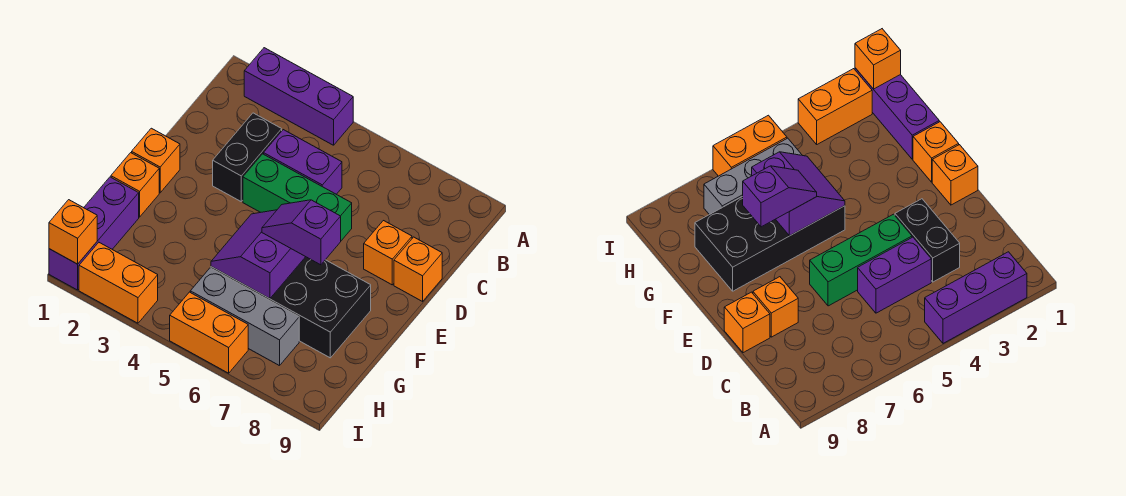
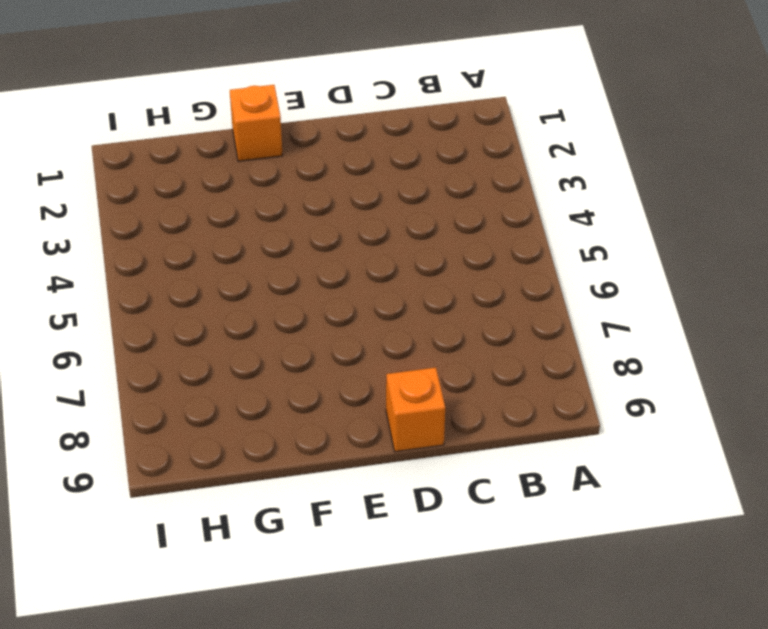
none -> purple brick A2:A4 level 1
none -> black brick C3:D3 level 1
none -> purple brick C4:C5 level 1

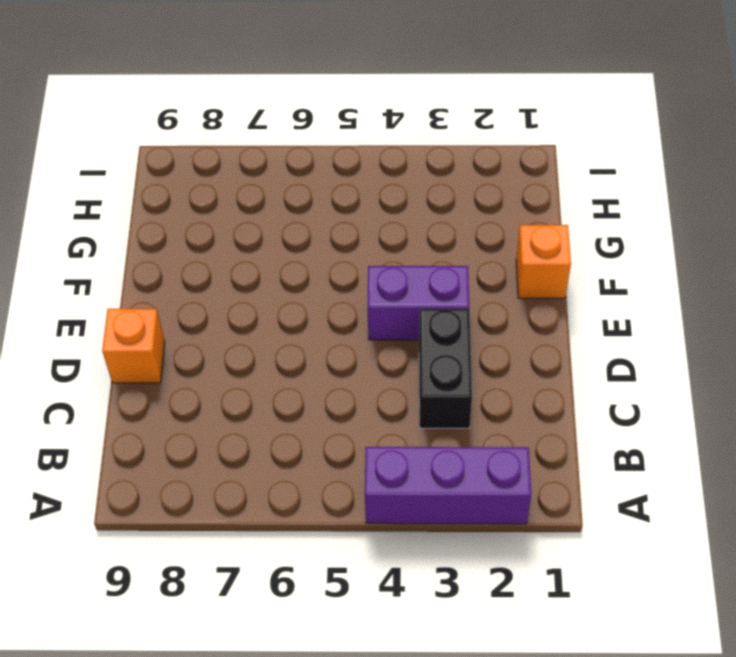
purple brick E3:E4 level 1 -> purple brick C4:C5 level 1
none -> green brick D4:D6 level 1
none -> orange brick D8 level 1
none -> orange brick E1 level 1

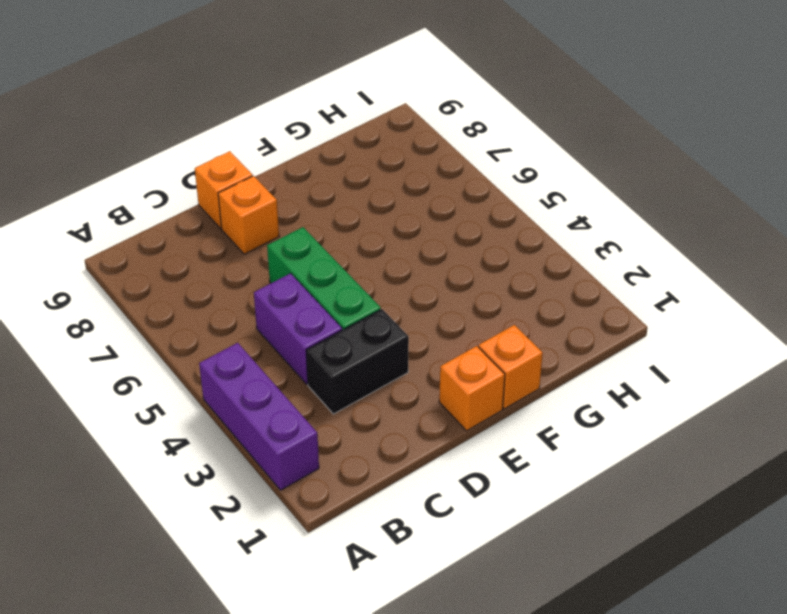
none -> black brick F5:G8 level 1
none -> purple brick G1:I1 level 1
none -> grey brick H5:H7 level 1

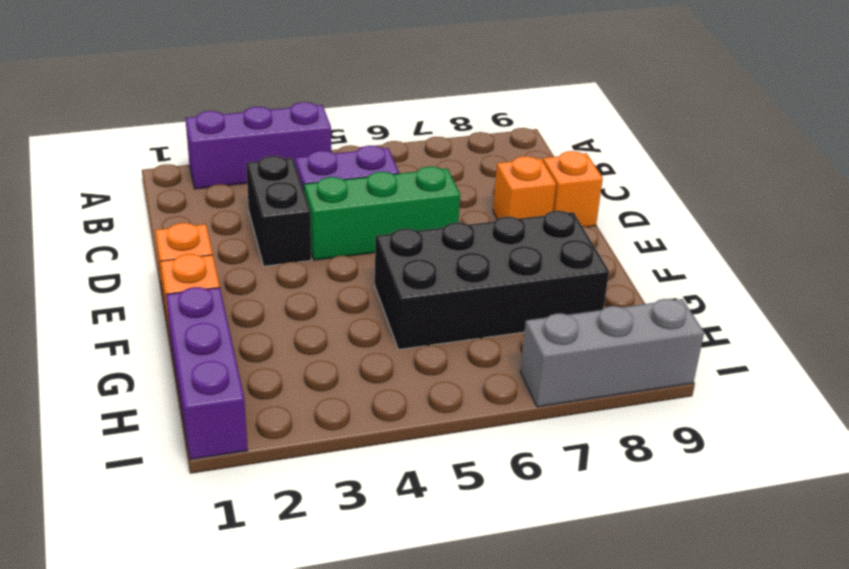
grey brick I7:I9 level 1 -> grey brick H5:H7 level 1
none -> orange brick I2:I3 level 1
none -> orange brick I5:I6 level 1
none -> purple slope F5:G6 level 2 top 6

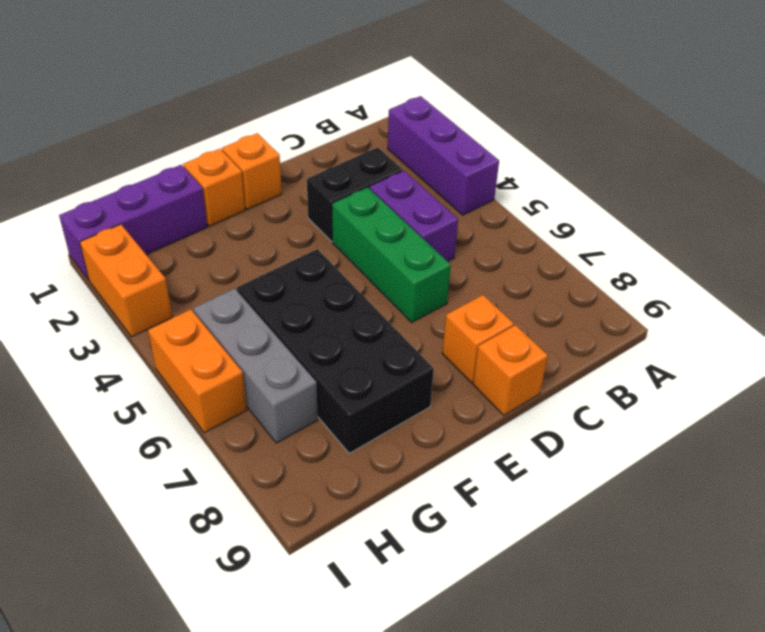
none -> purple slope F5:G6 level 2 top 6
none -> orange brick I1 level 2
none -> purple slope F6:F7 level 3 top 7

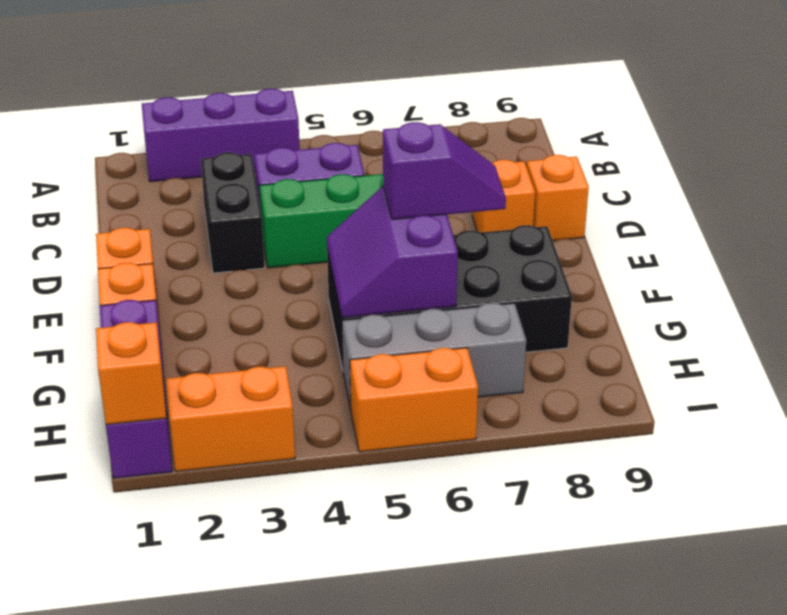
purple slope F6:F7 level 3 top 6 -> purple slope F6:F7 level 3 top 7

